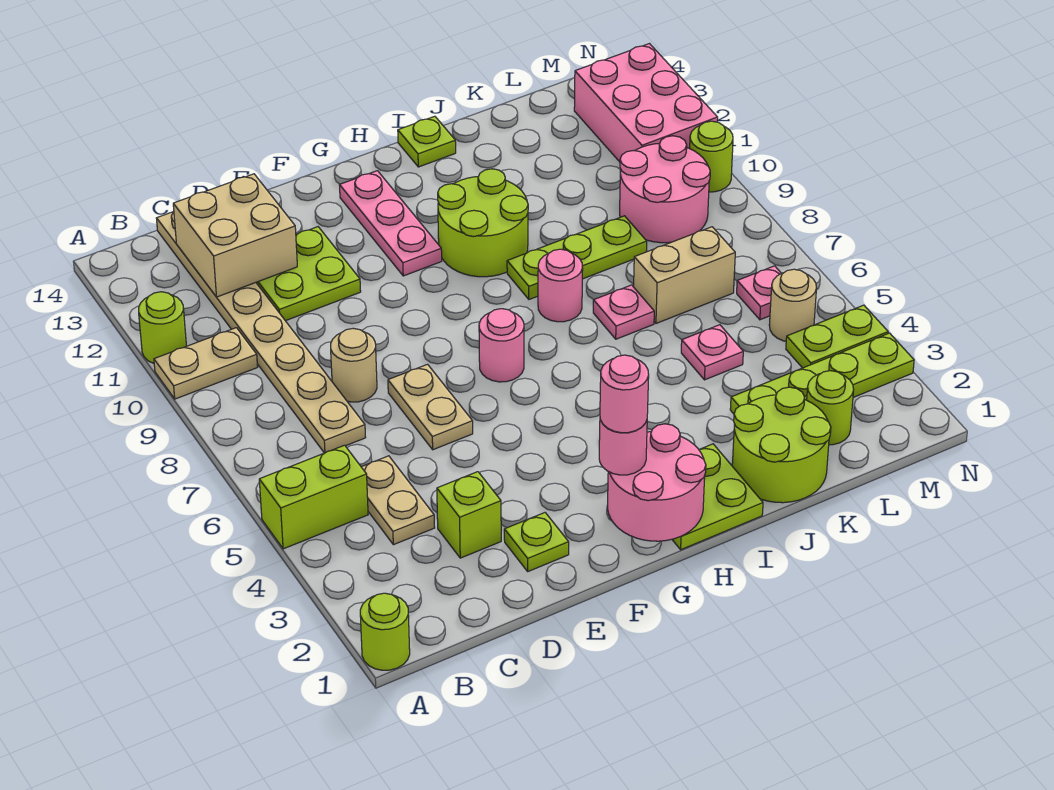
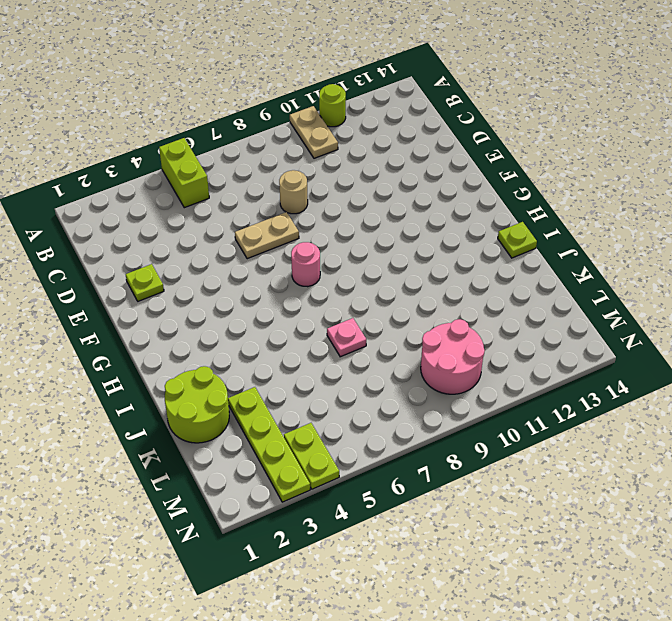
none -> lime round brick A1 level 1
none -> tan plate C4:C5 level 1
none -> tan plate C7:C14 level 1
none -> lime brick D3 level 1

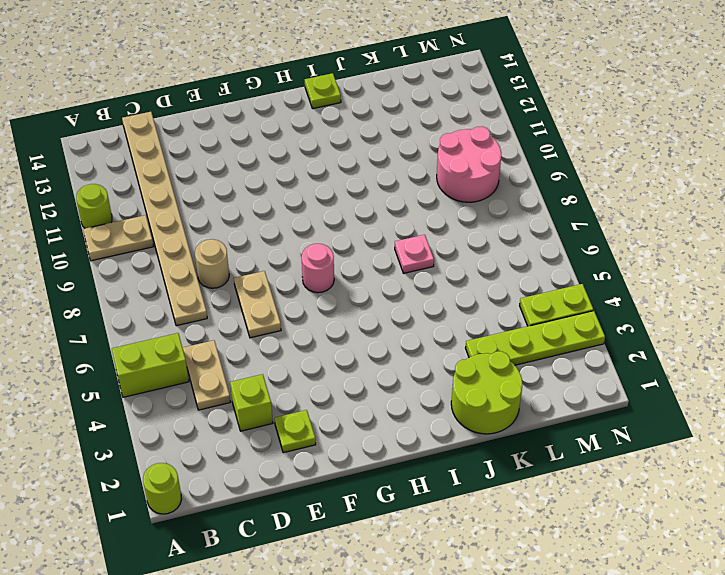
none -> lime plate D11:E12 level 1
none -> pink plate G11:G13 level 1
none -> lime plate H1:I2 level 1
none -> lime round brick H10:I11 level 1

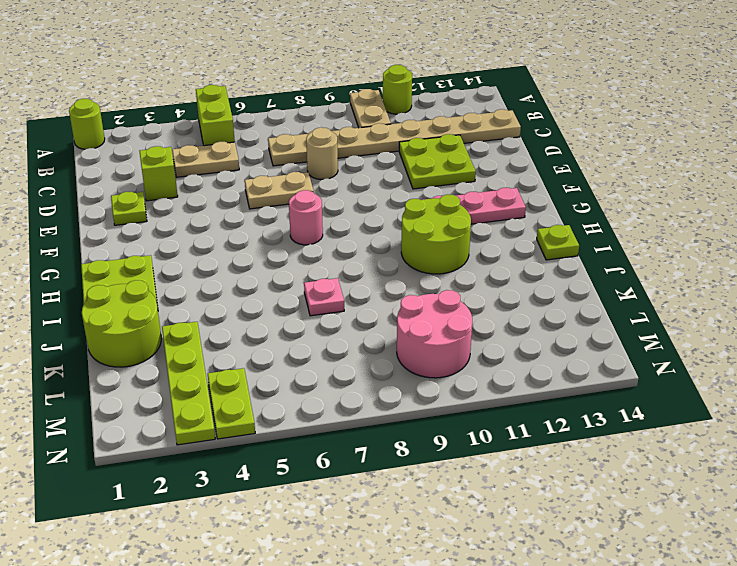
none -> pink round brick I8 level 1
none -> lime plate I9:K9 level 1
none -> pink plate K5 level 1
none -> tan brick K7:L7 level 1

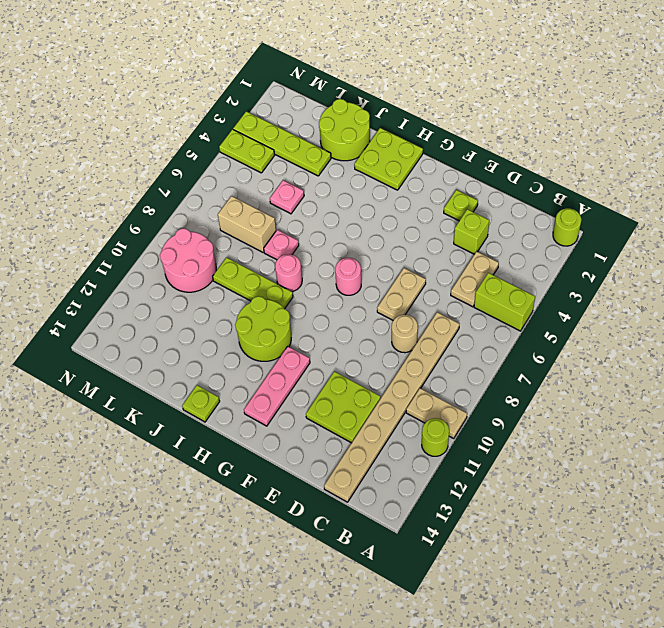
none -> lime round brick L2 level 1
none -> tan round brick M5 level 1
none -> pink plate M6 level 1
none -> pink brick M11:N13 level 1

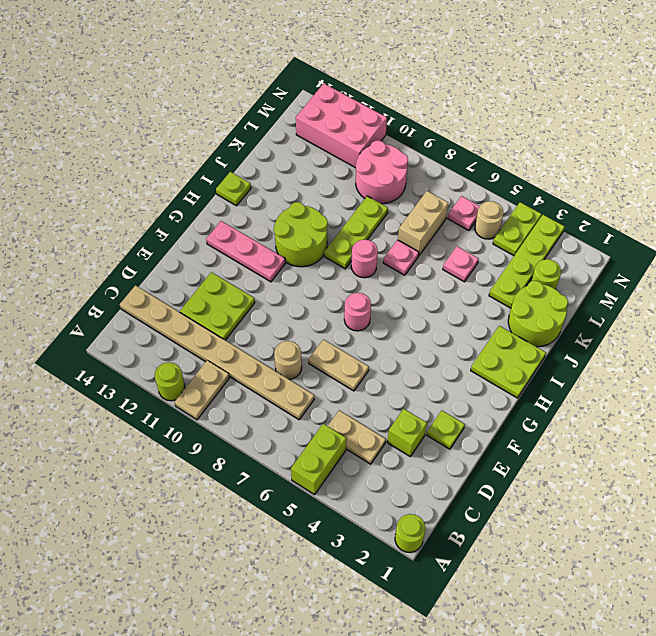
none -> lime round brick N10 level 1
none -> tan brick C12:D13 level 2
none -> pink round brick G1:H2 level 2
none -> pink round brick G2 level 3

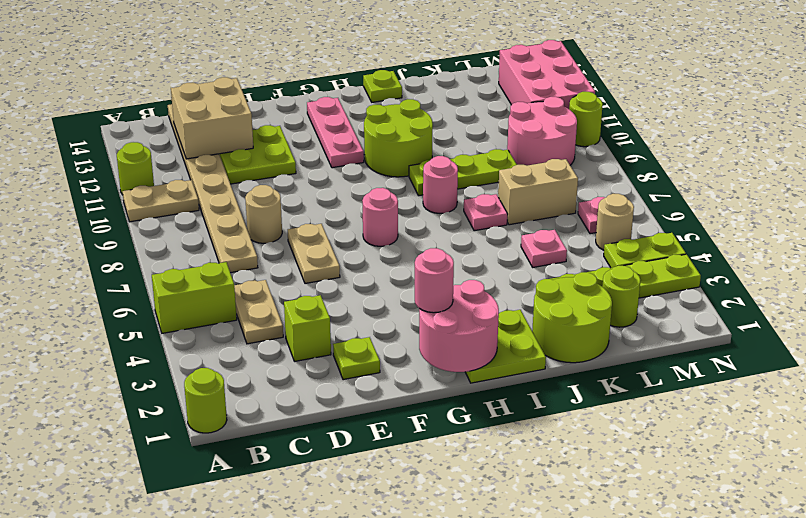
none -> pink round brick G2 level 4

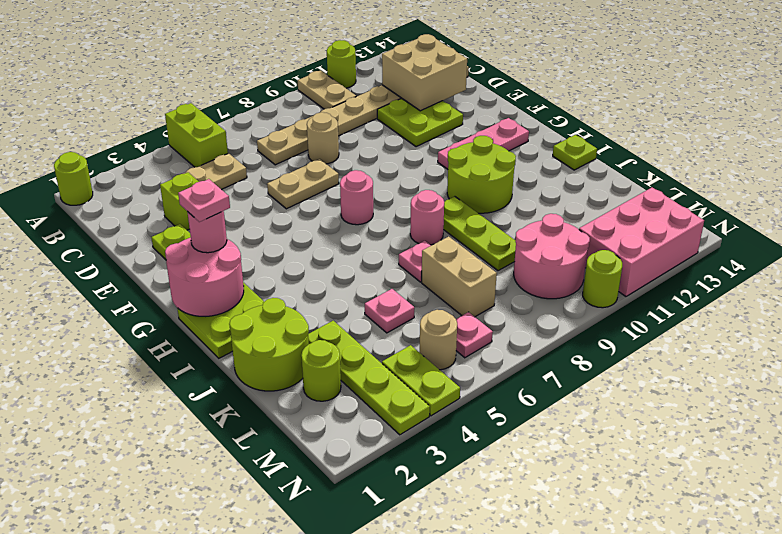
pink plate G2 level 4 -> pink round brick G2 level 4

